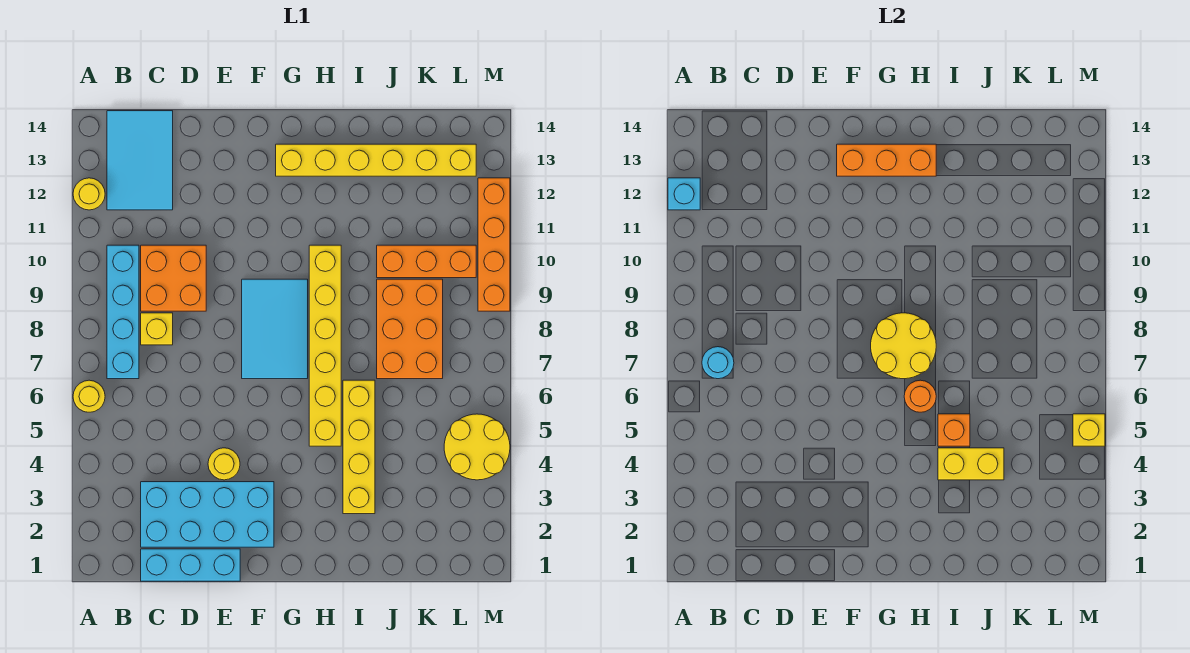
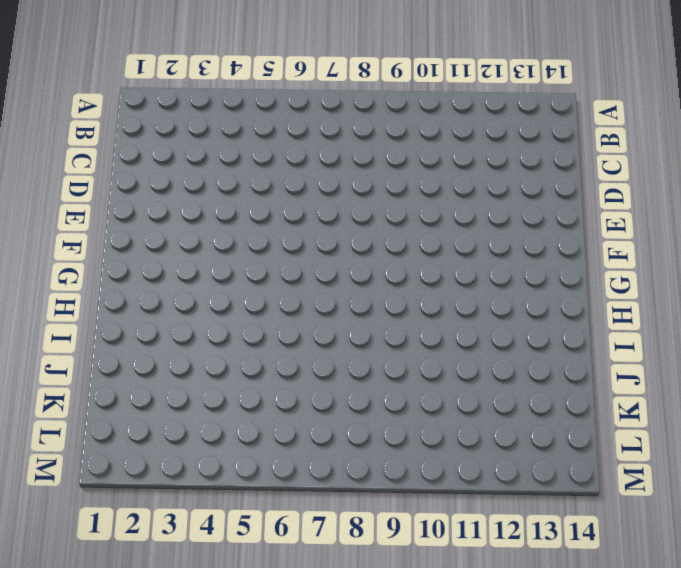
none -> yellow round brick A6 level 1
none -> yellow round brick A12 level 1
none -> cyan brick B7:B10 level 1

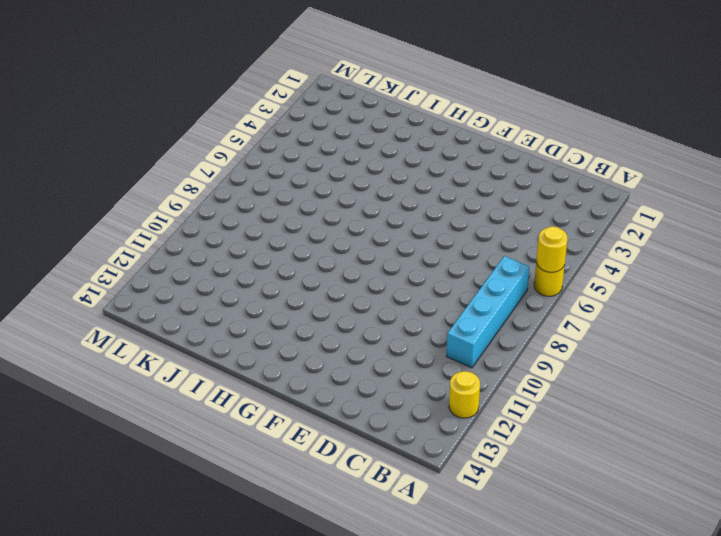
yellow round brick A6 level 2 -> yellow round brick E4 level 1
none -> cyan tile B12:C14 level 1
none -> cyan brick C1:E1 level 1
none -> cyan brick C2:F3 level 1

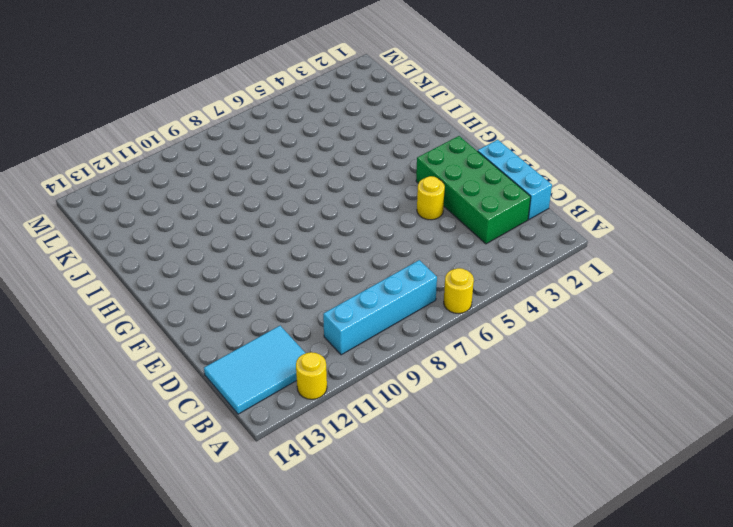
green brick C2:F3 level 1 -> cyan brick C2:F3 level 1
none -> yellow brick C8 level 1
none -> orange brick C9:D10 level 1
none -> cyan tile F7:G9 level 1

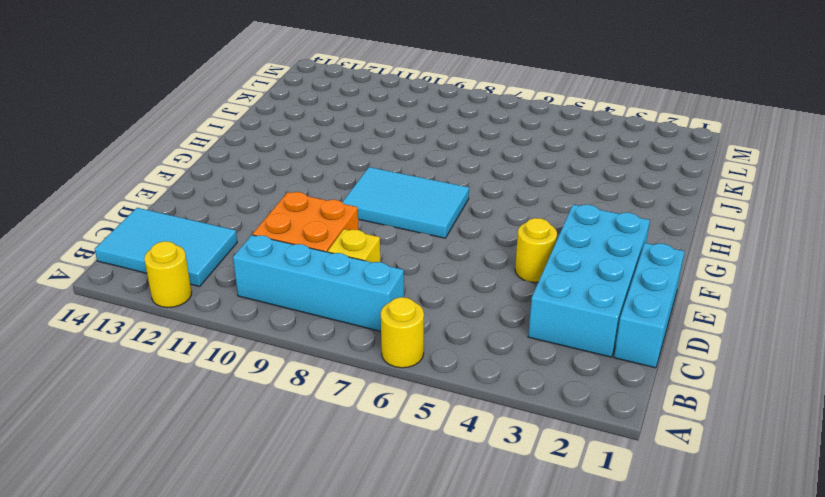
none -> yellow brick G13:L13 level 1
none -> yellow brick H5:H10 level 1
none -> yellow brick I3:I6 level 1

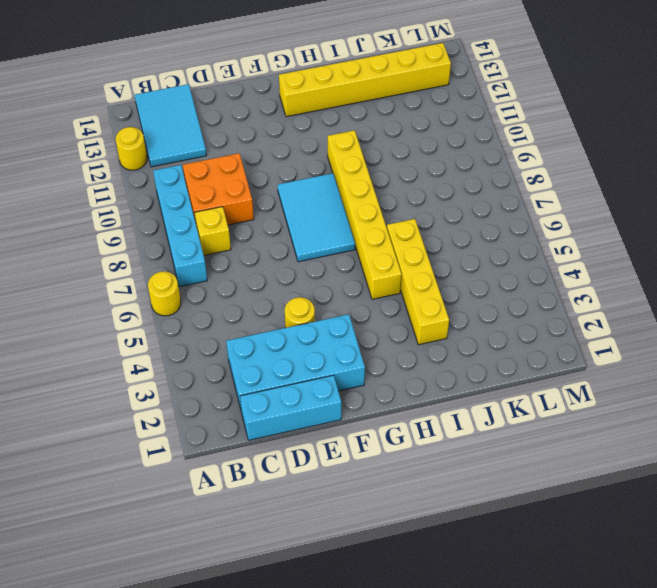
none -> orange brick J7:K9 level 1
none -> orange brick J10:L10 level 1
none -> yellow round brick L4:M5 level 1

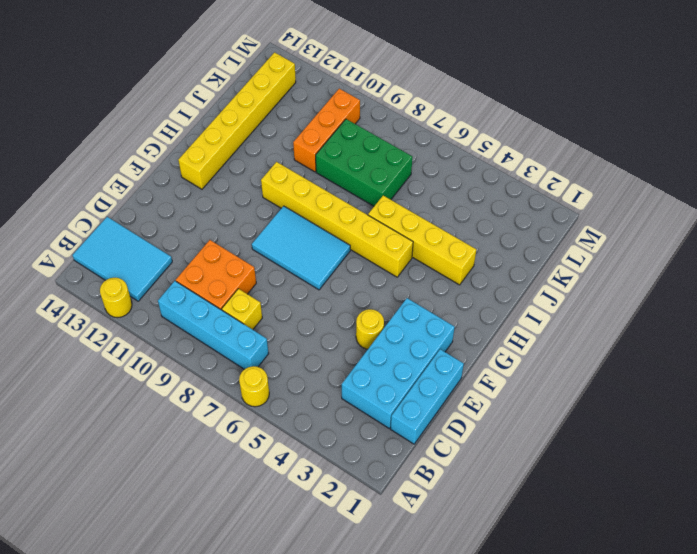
green brick J7:K9 level 1 -> orange brick J7:K9 level 1
none -> yellow round brick L4:M5 level 1
none -> orange brick M9:M12 level 1
none -> cyan brick A12 level 2

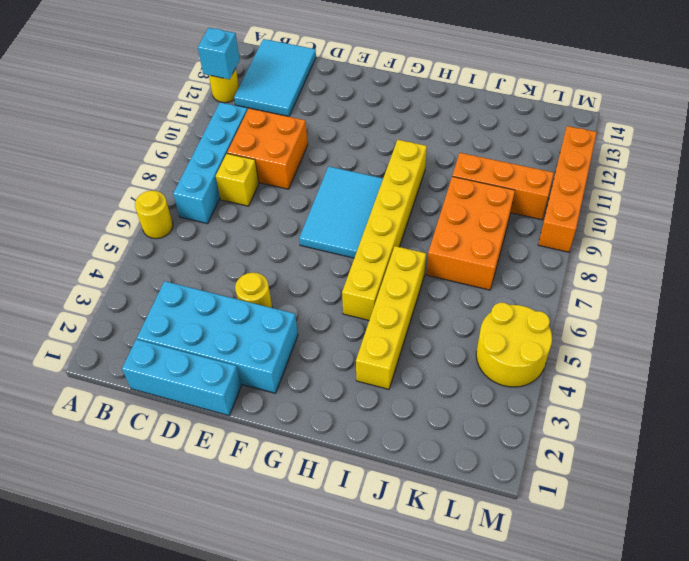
none -> yellow brick G13:L13 level 1
none -> cyan round brick B7 level 2
none -> orange brick F13:H13 level 2

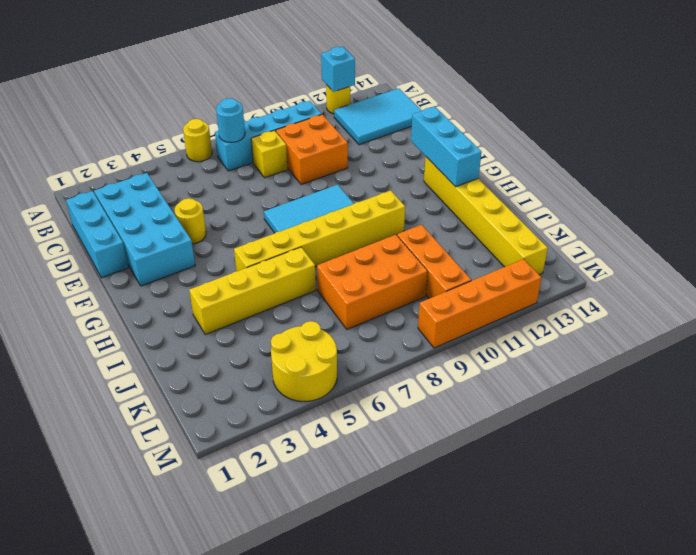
cyan brick F13:H13 level 2 -> orange brick F13:H13 level 2
none -> yellow round brick G7:H8 level 2
none -> orange round brick H6 level 2
none -> yellow brick I4:J4 level 2

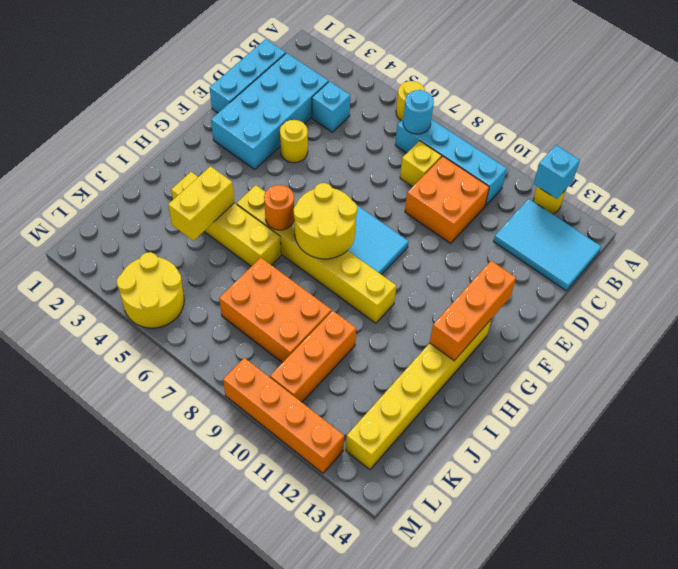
cyan brick C4 level 1 -> none
none -> orange brick I5 level 2
none -> yellow brick M5 level 2

